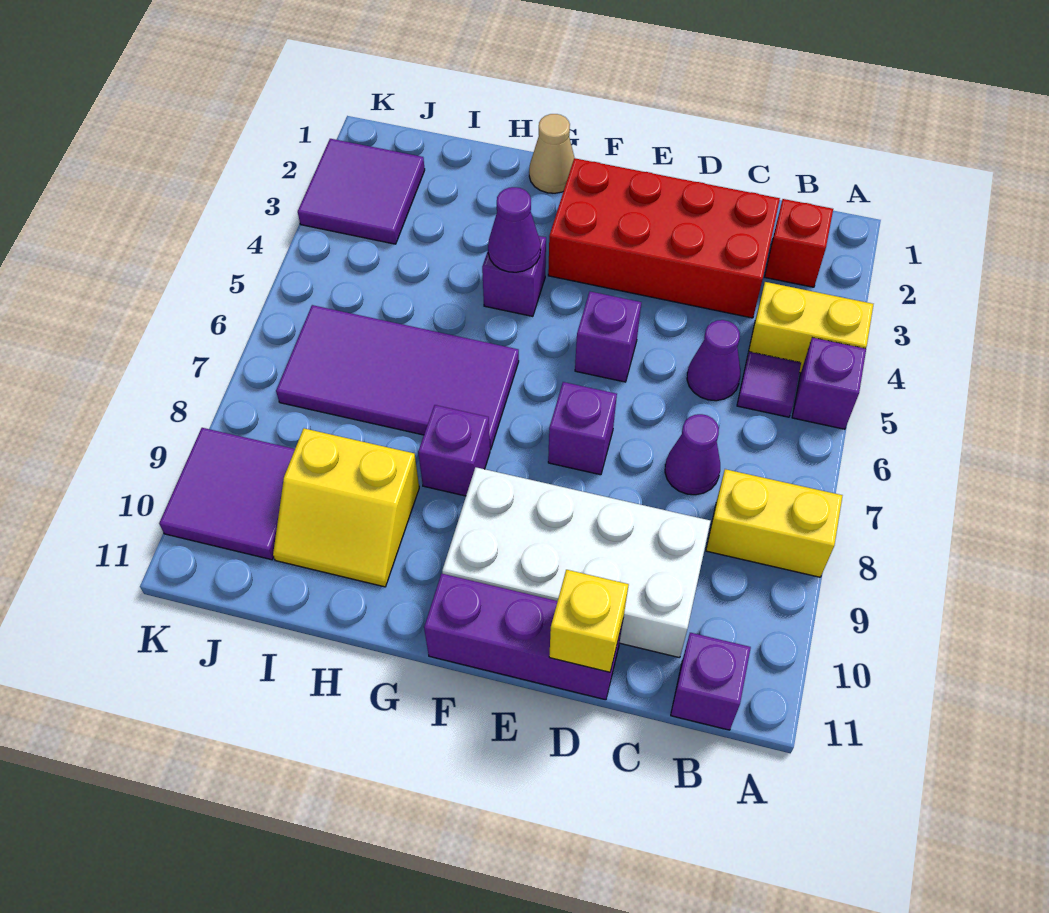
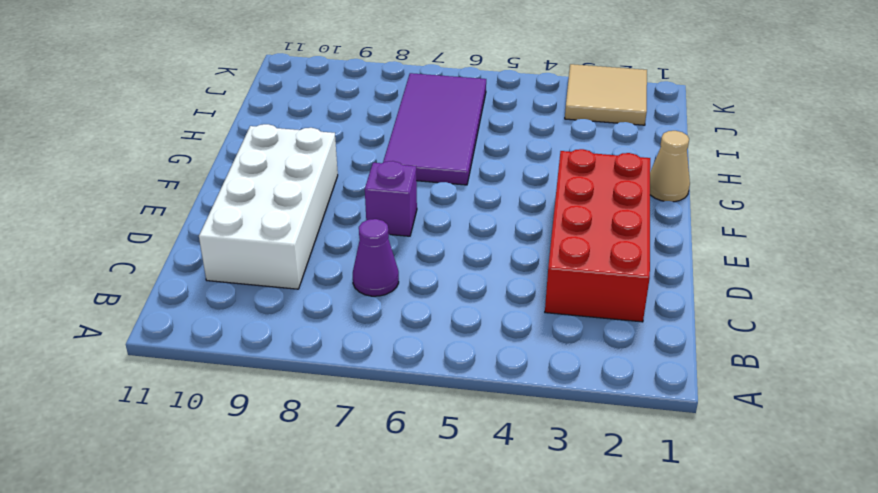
tan tile J2:K3 level 1 -> purple tile J2:K3 level 1
none -> yellow brick A4:B4 level 1
none -> purple brick A5 level 1
none -> yellow brick A8:B8 level 1

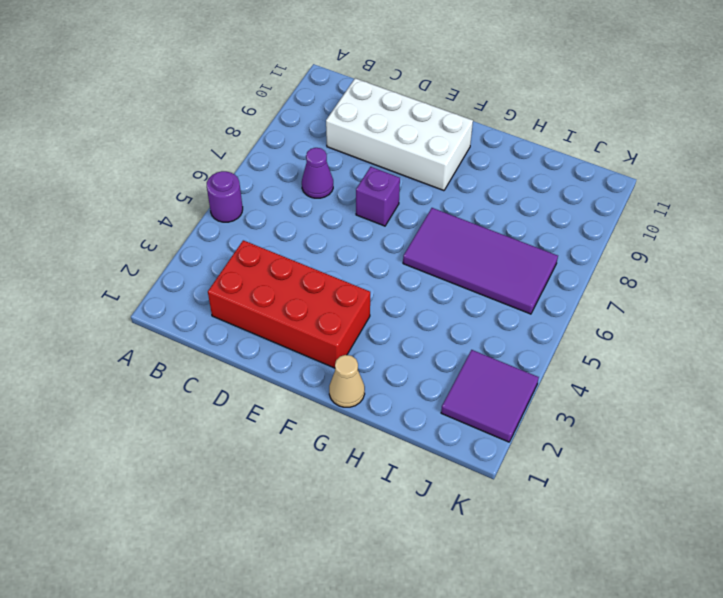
purple round brick A5 level 1 -> purple brick A5 level 1
none -> yellow brick A4:B4 level 1
none -> yellow brick A8:B8 level 1
none -> red brick B2 level 1

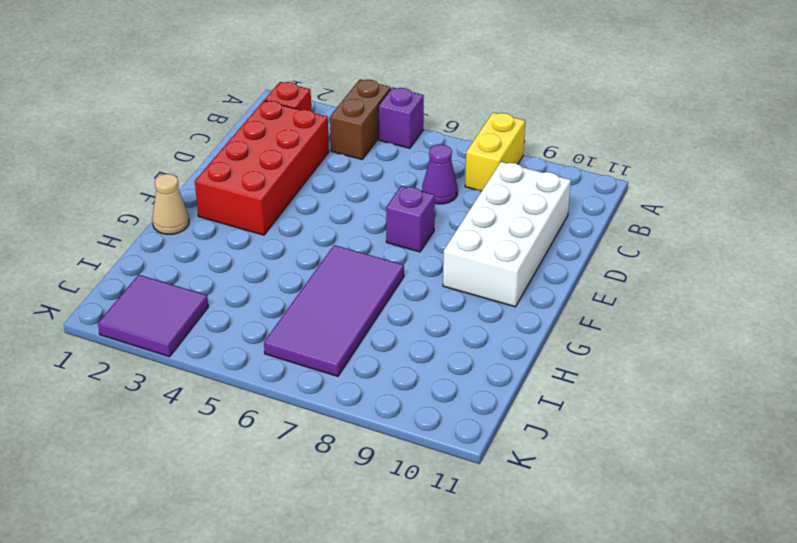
brown brick A4:B4 level 1 -> yellow brick A4:B4 level 1
none -> purple tile B5 level 1
none -> purple brick B11 level 1
none -> purple cone C5 level 1

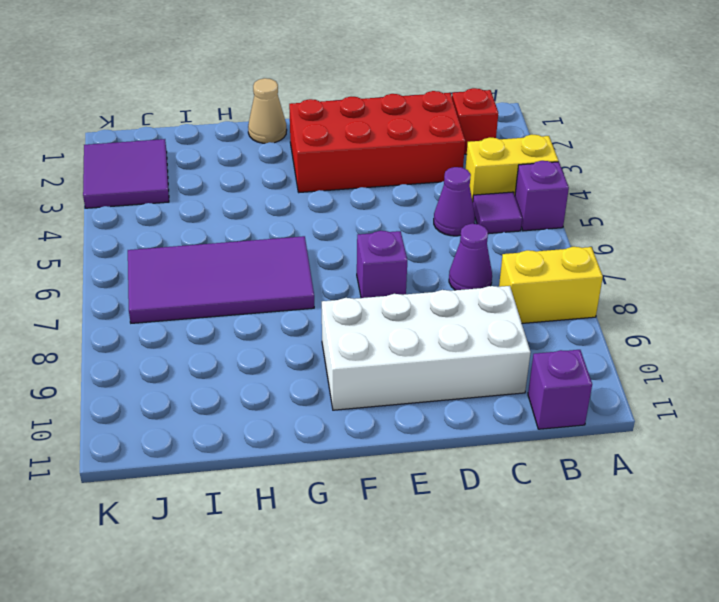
none -> purple brick D11:F11 level 1
none -> purple brick E5 level 1
none -> purple brick G4 level 1

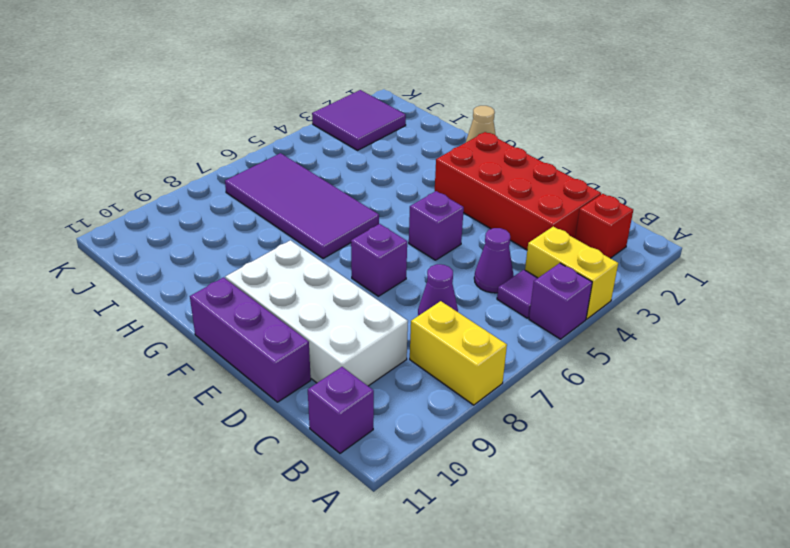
none -> purple brick G4 level 1
none -> purple brick G8 level 1
none -> yellow slope H9:I10 level 1 top 9

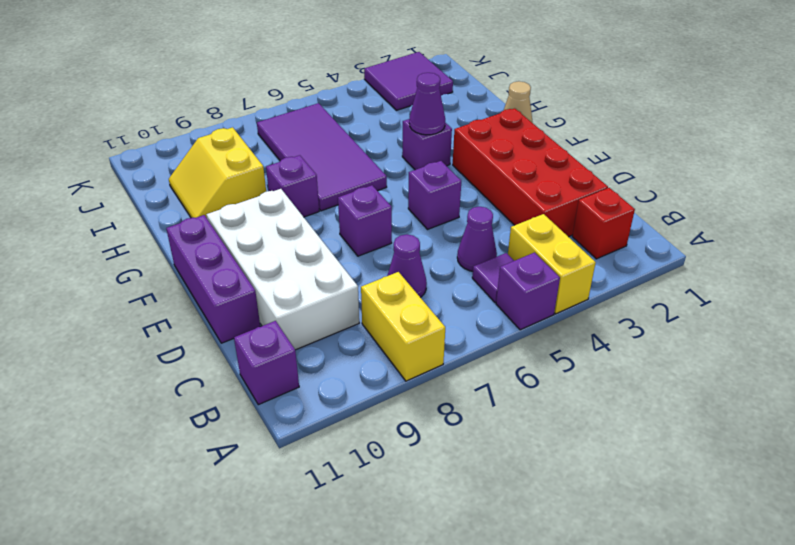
none -> purple tile J9:K10 level 1
none -> yellow brick D11 level 2

